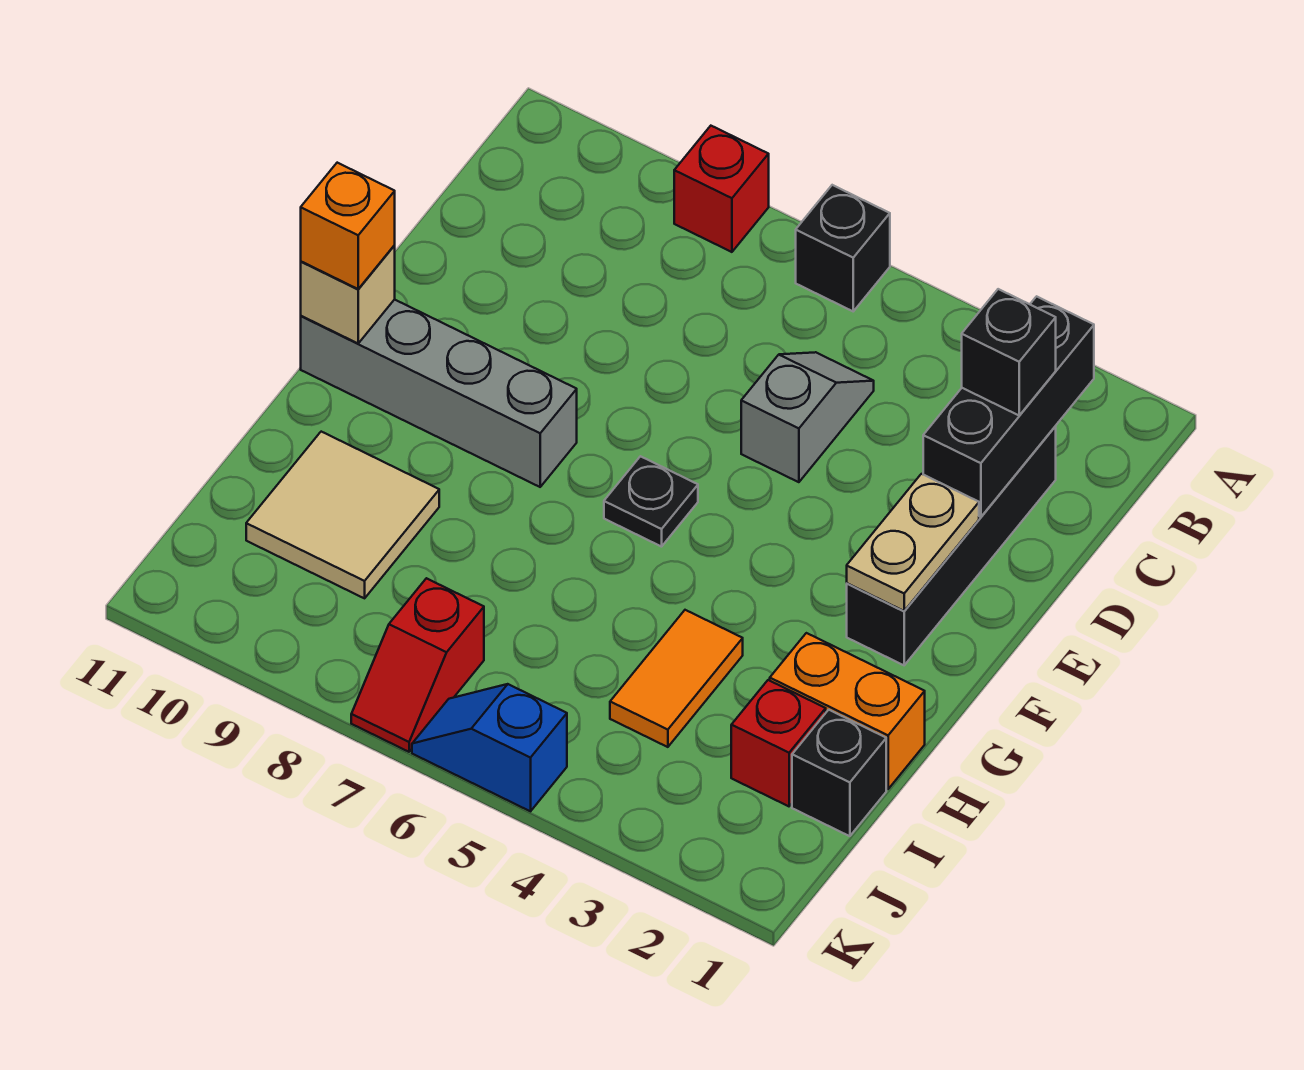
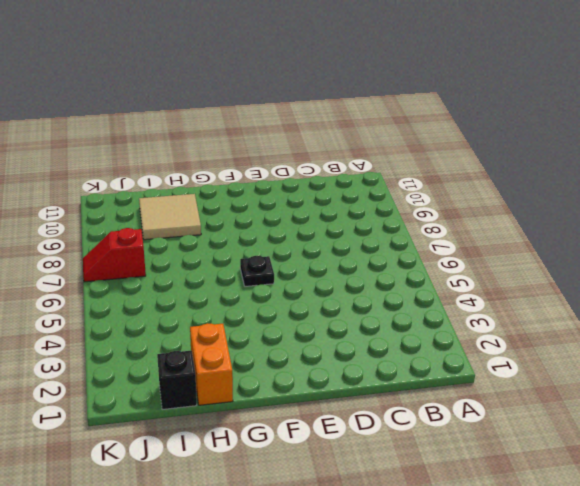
none -> black brick A6 level 1
none -> red brick A8 level 1
none -> black brick C2:F2 level 1

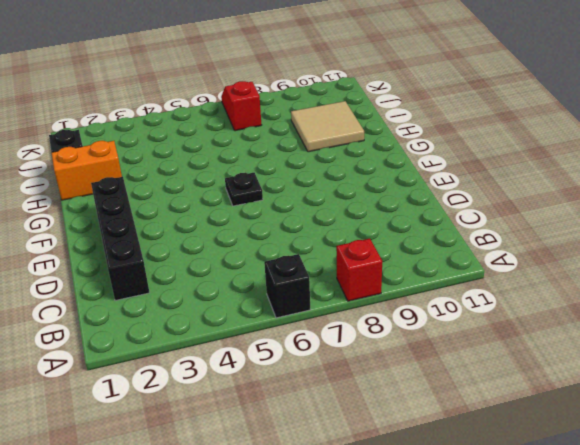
none -> grey slope C5:D5 level 1 top D
none -> grey brick F8:F11 level 1
none -> orange tile H4:I4 level 1

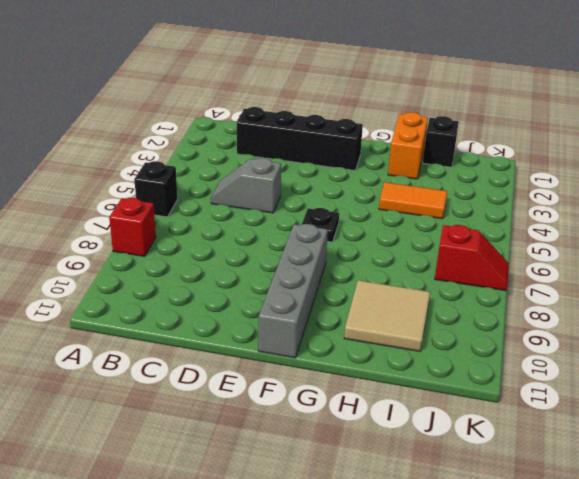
none -> red brick I2 level 1
none -> blue slope K5:K6 level 1 top 5
none -> black brick B2:D2 level 2

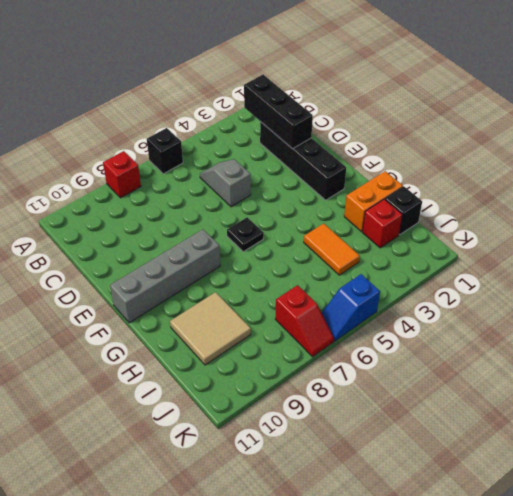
none -> tan plate E2:F2 level 2
none -> tan brick F11 level 2
none -> black brick C2 level 3

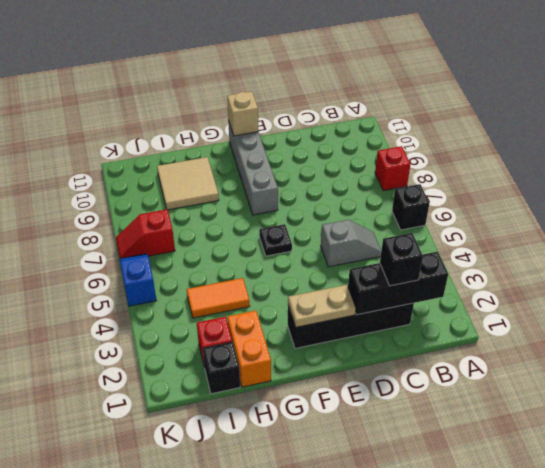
none -> orange brick F11 level 3

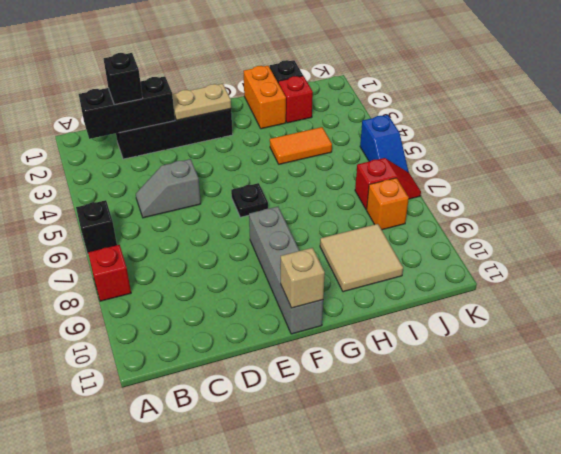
orange brick J8 level 1 -> orange brick F11 level 3

